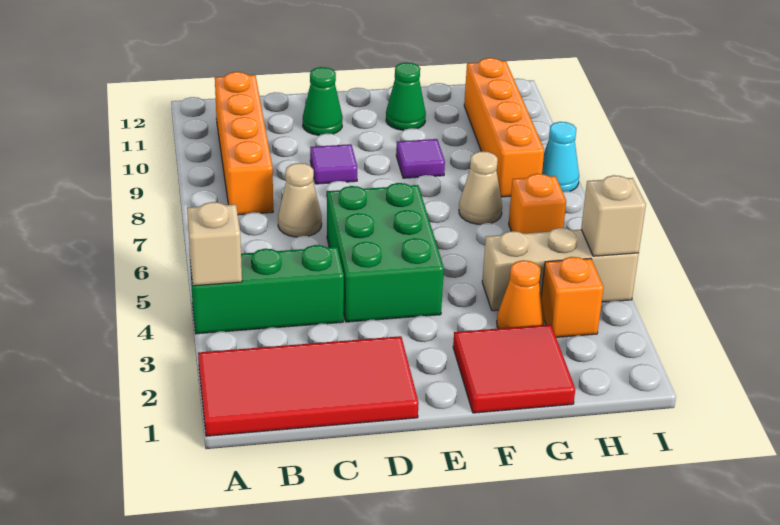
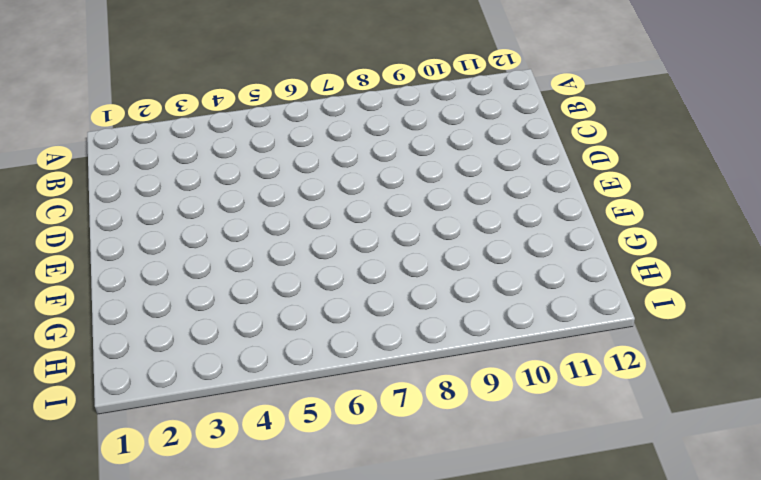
none -> red tile A1:D2 level 1
none -> green brick A4:C4 level 1
none -> orange brick B8:B11 level 1

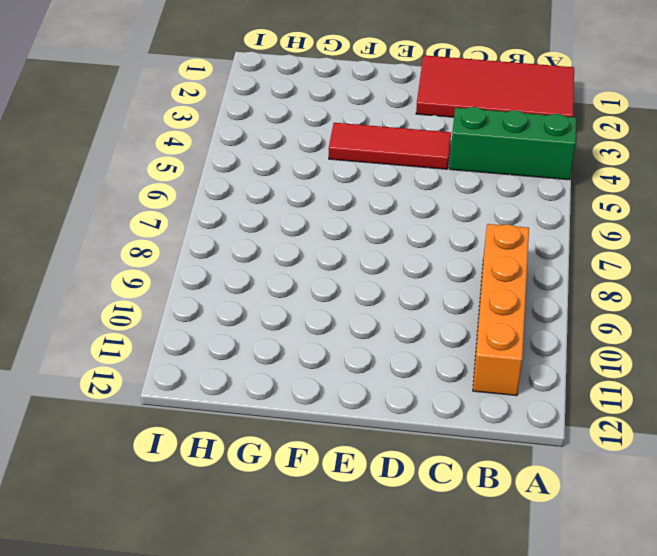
red tile D4:F4 level 1 -> green brick D4:E6 level 1
none -> tan cone C7 level 1
none -> purple tile D9 level 1
none -> green cone D11 level 1

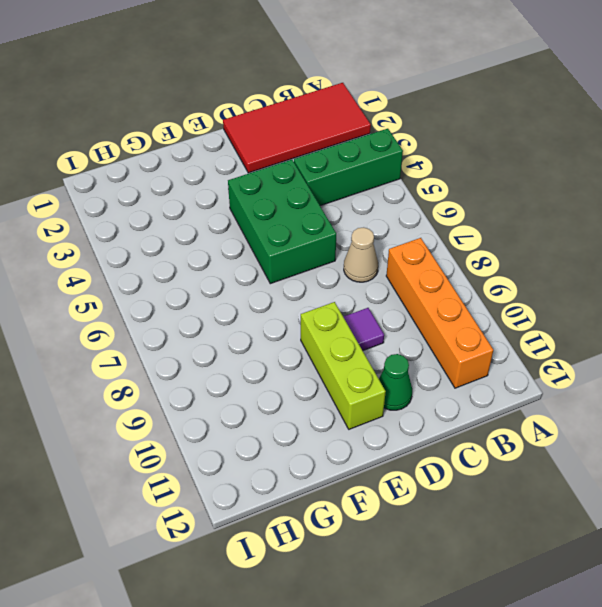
lime brick E9:E11 level 1 -> none
none -> red tile F1:G2 level 1
none -> purple tile F9 level 1
none -> green cone F11 level 1

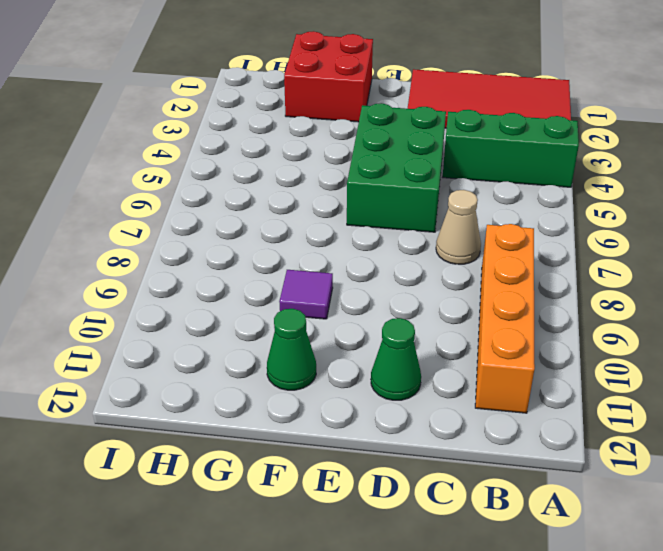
red brick F1:G2 level 1 -> red tile F1:G2 level 1
none -> purple tile D9 level 1
none -> orange cone G3 level 1
none -> tan brick G4:I4 level 1

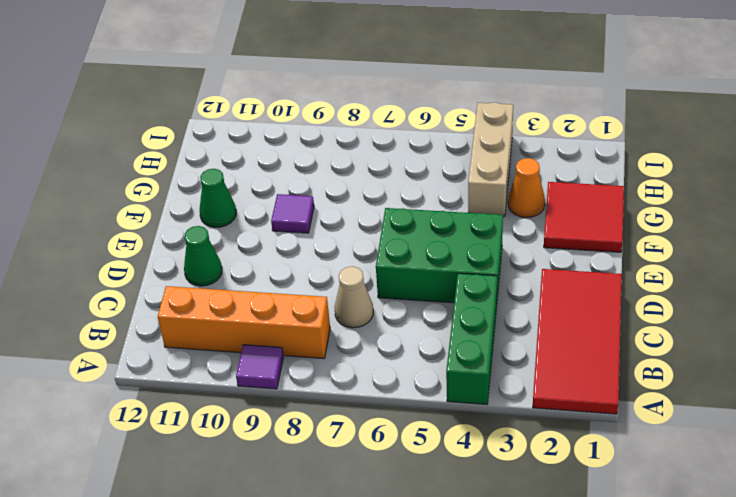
purple tile A9 level 1 -> purple tile D9 level 1
none -> tan cone G7 level 1
none -> orange brick H3 level 1
none -> orange brick H6 level 1

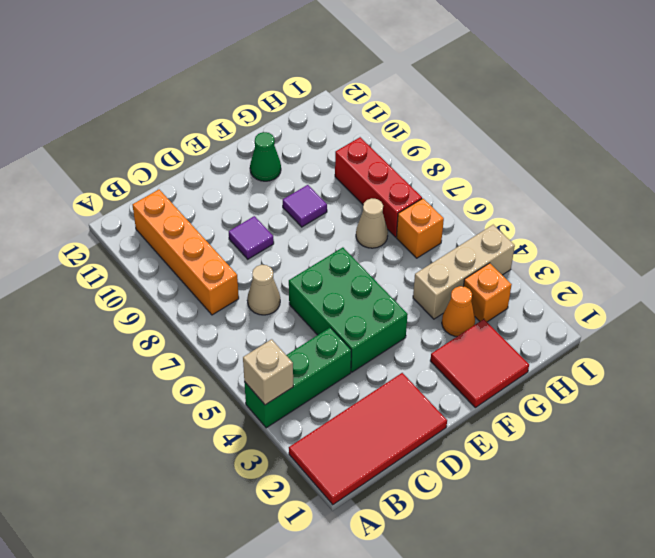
red brick H7:H9 level 1 -> orange brick H8:H11 level 1
none -> green cone D11 level 1
none -> cyan cone I8 level 1
none -> tan brick I4 level 2

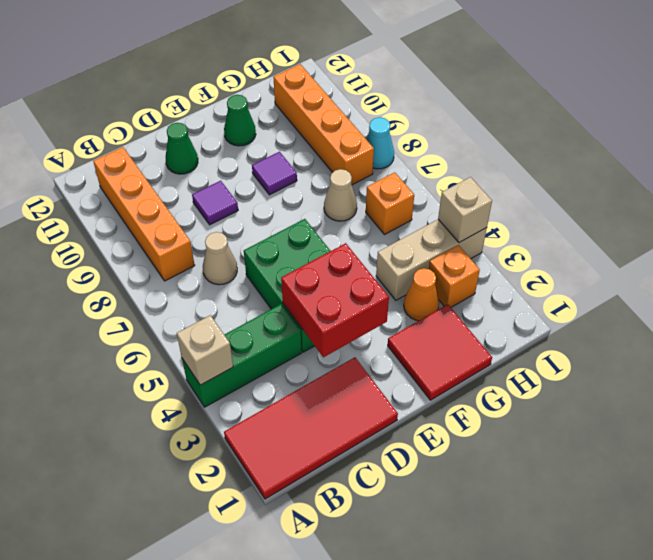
red brick D3:E4 level 2 -> none

